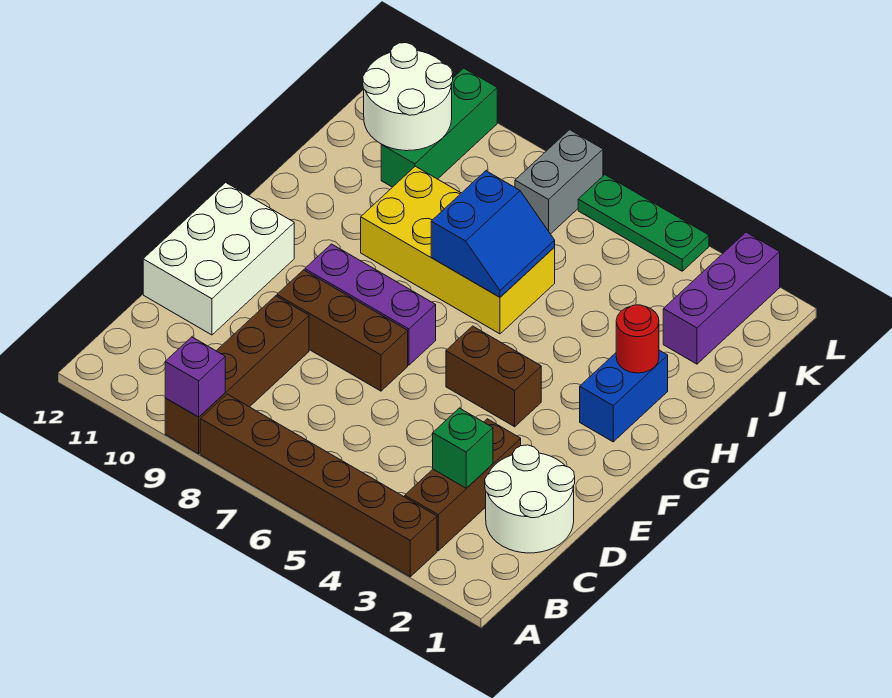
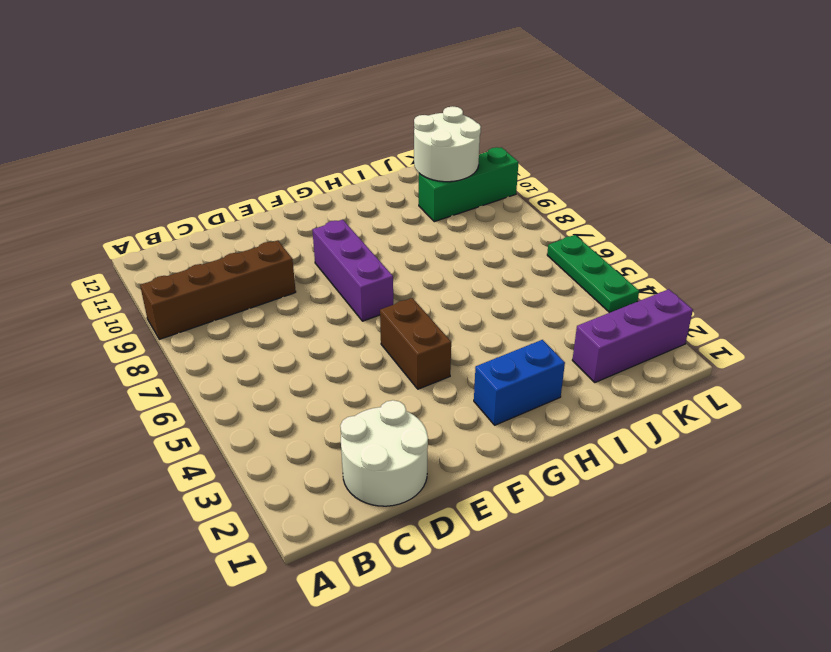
none -> brown brick A3:A8 level 1
none -> brown brick B3:D3 level 1
none -> white brick D11:F12 level 1

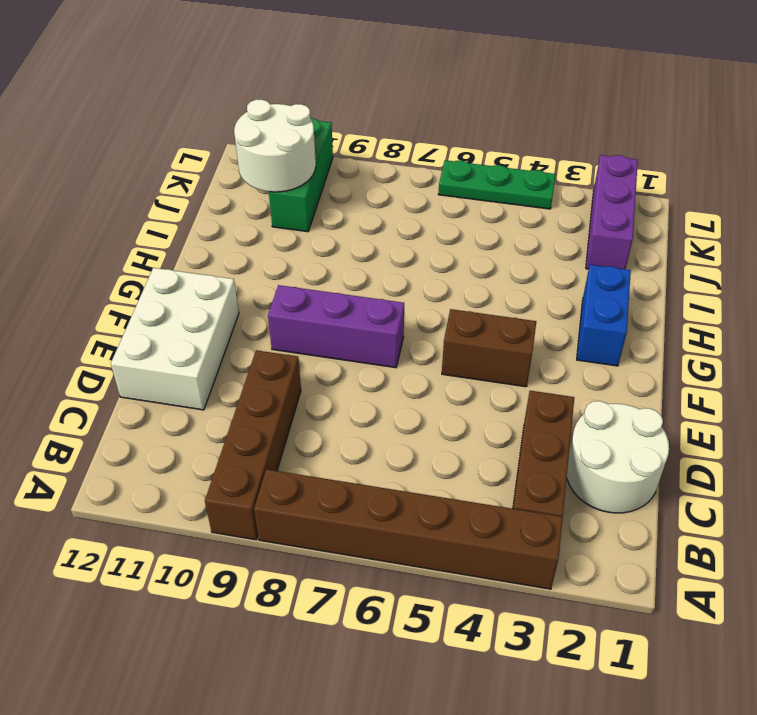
none -> brown brick E7:E9 level 1
none -> yellow brick H6:I9 level 1
none -> grey brick K7:L7 level 1

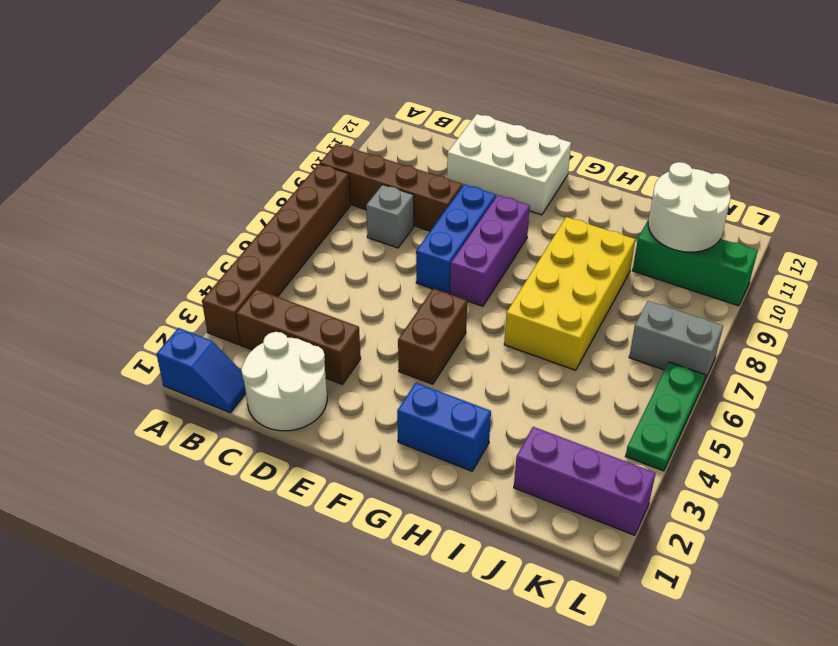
blue slope A1:B1 level 1 top A -> none
grey brick C8 level 1 -> none
blue brick E7:E9 level 1 -> brown brick E7:E9 level 1
none -> purple brick A9 level 2
none -> green brick C3 level 2
none -> red round brick H2 level 2

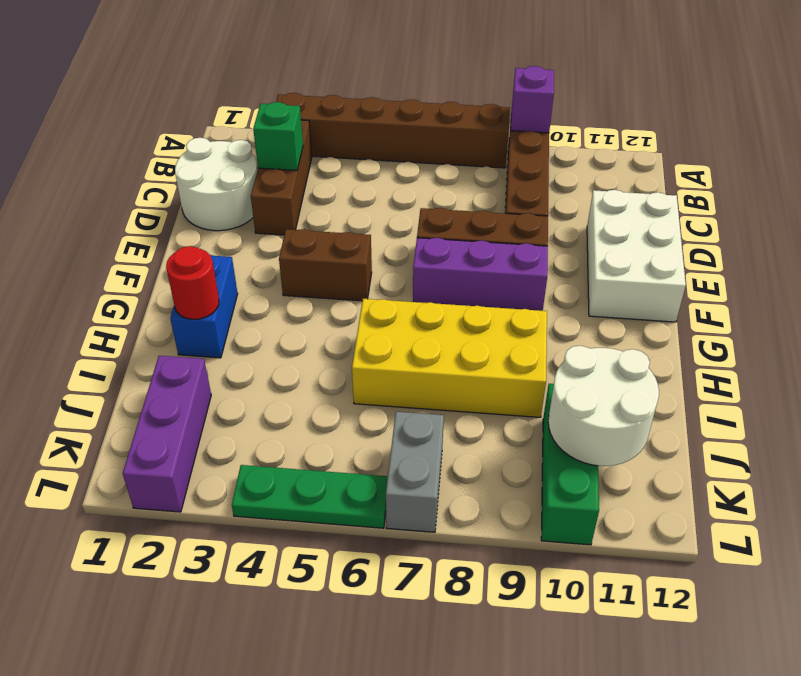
none -> blue slope H6:I7 level 2 top 7

